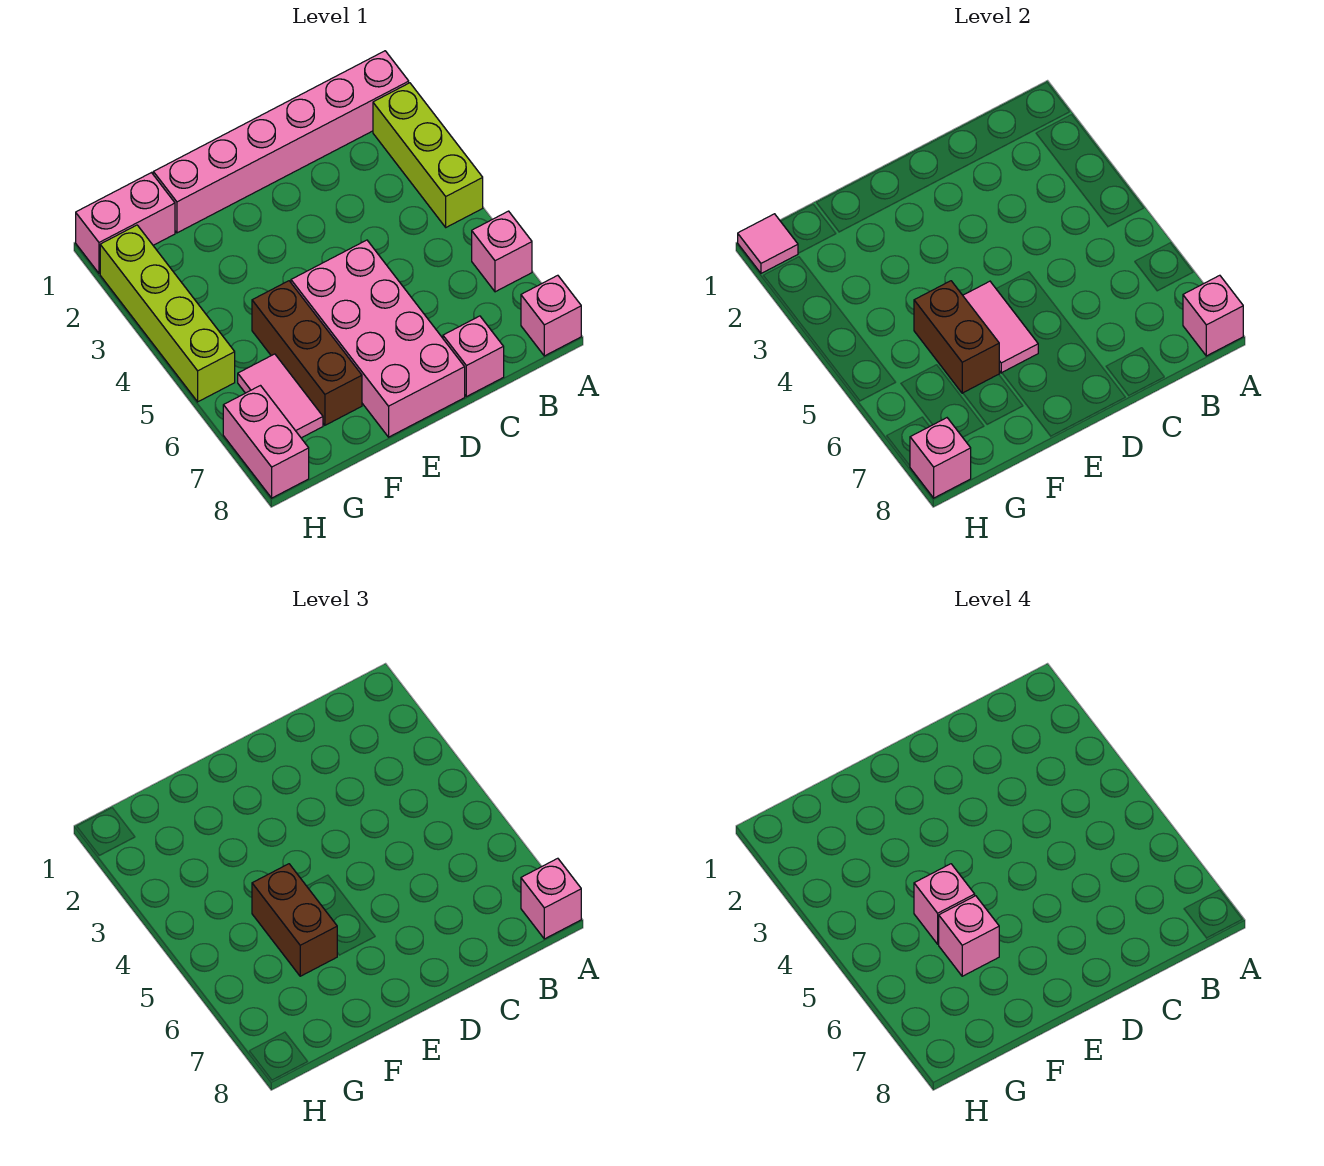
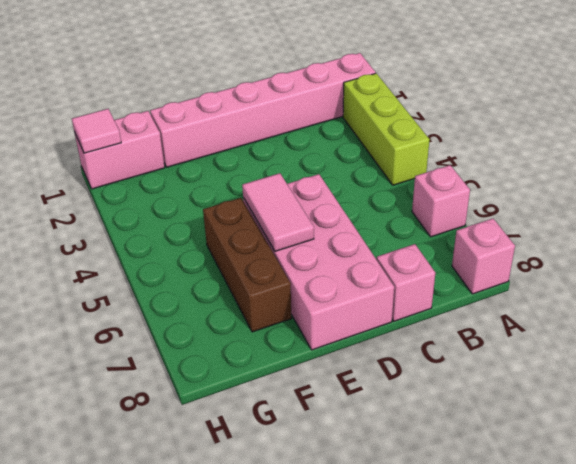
none -> pink tile G6:G7 level 1
none -> lime brick H2:H5 level 1
none -> pink brick H7:H8 level 1

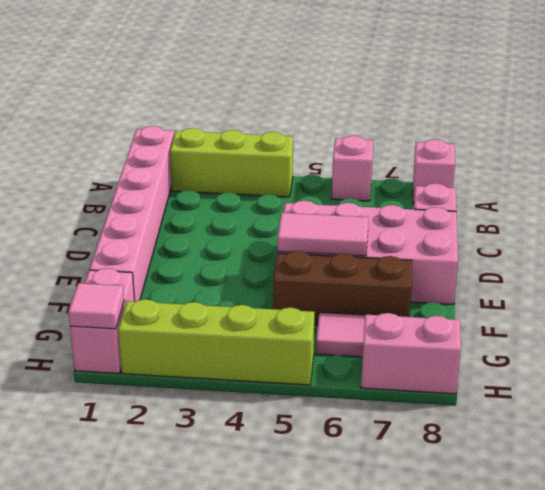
none -> pink brick A8 level 2
none -> brown brick F5:F6 level 2
none -> pink brick H8 level 2

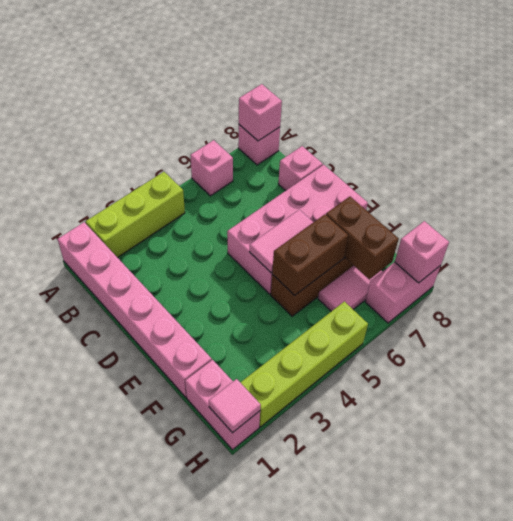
brown brick F7:G7 level 2 -> brown brick F5:F6 level 3
none -> pink brick A8 level 3
none -> pink brick F5 level 4
none -> pink brick F6 level 4

